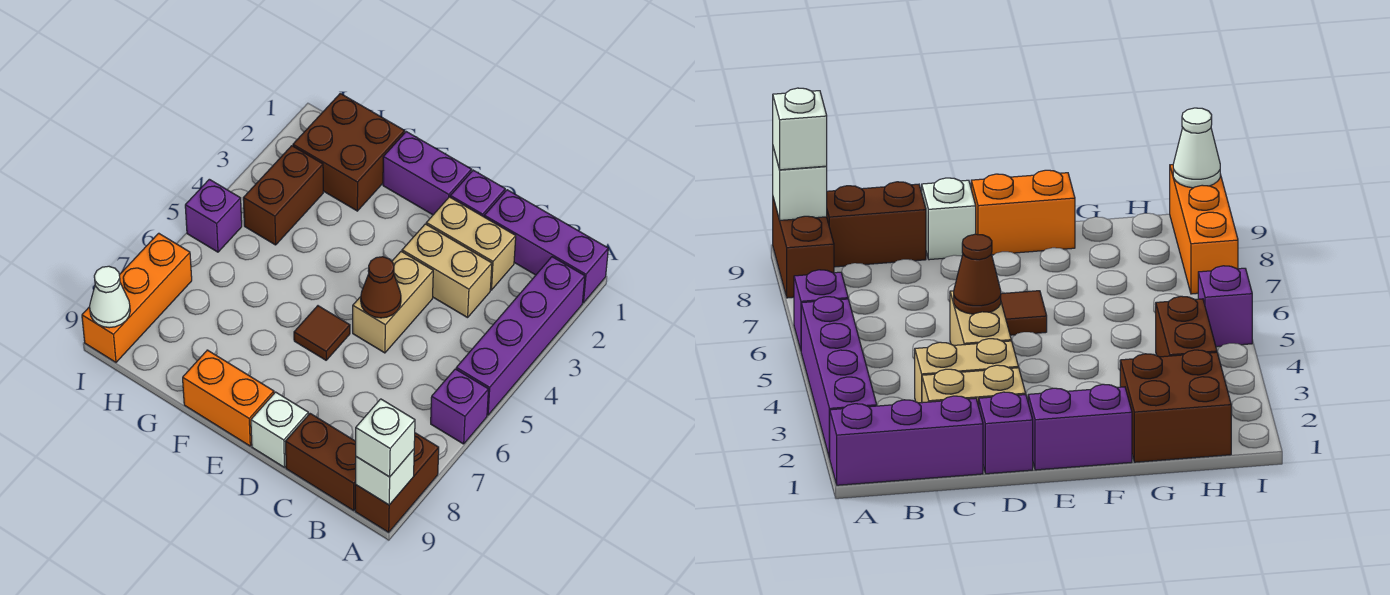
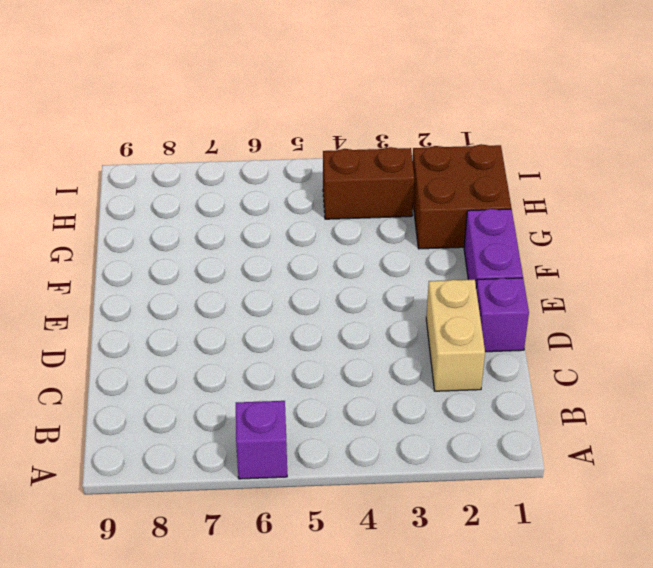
none -> purple brick A1:C1 level 1
none -> purple brick A2:A5 level 1
none -> brown brick A8:A9 level 1

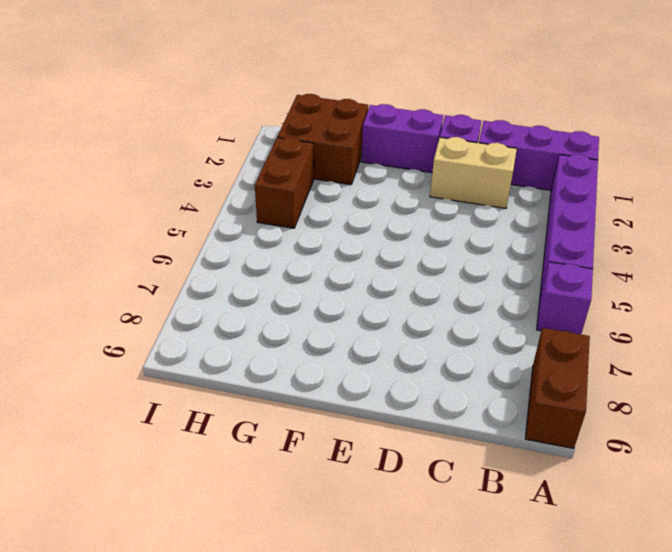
none -> brown brick B9:C9 level 1
none -> tan brick C3:D3 level 1
none -> tan brick D4:D5 level 1

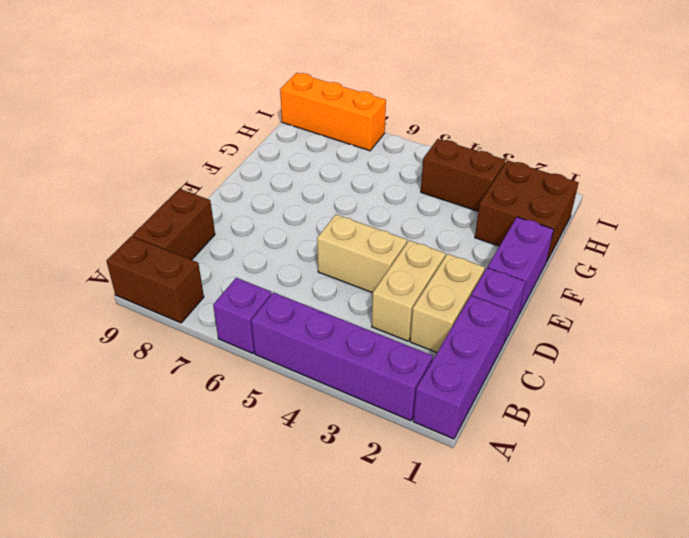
none -> white brick D9 level 1
none -> brown tile E6 level 1
none -> orange brick E9:F9 level 1

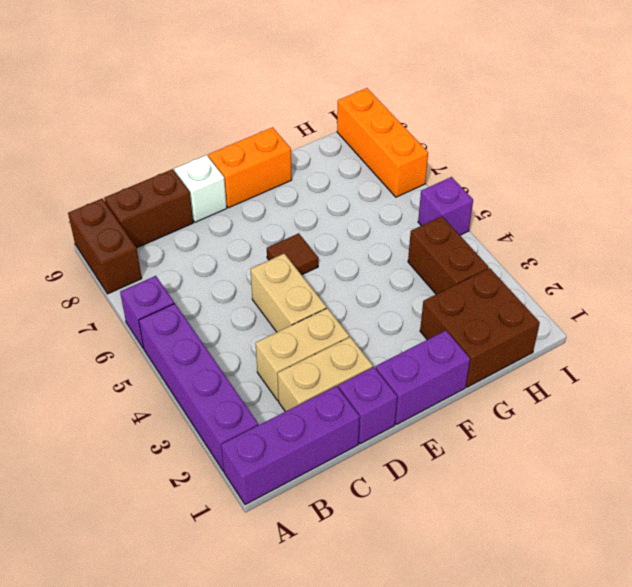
none -> white brick A9 level 2
none -> brown cone D5 level 2
none -> white cone I9 level 2

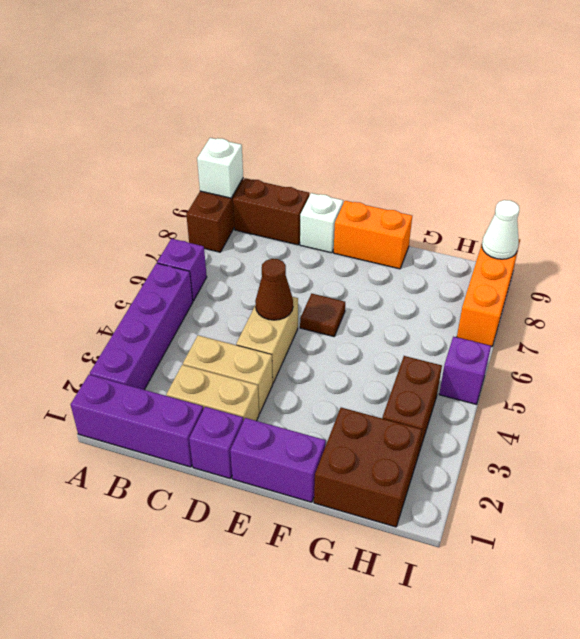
none -> white brick A9 level 3

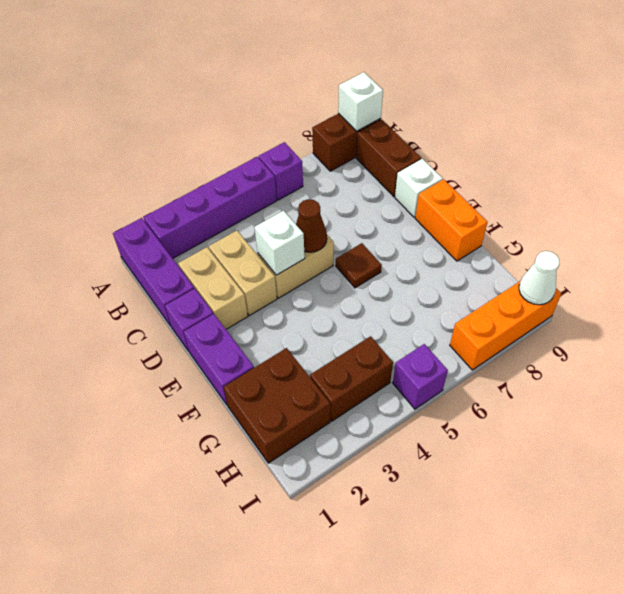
white brick D4 level 2 -> white brick A9 level 3

